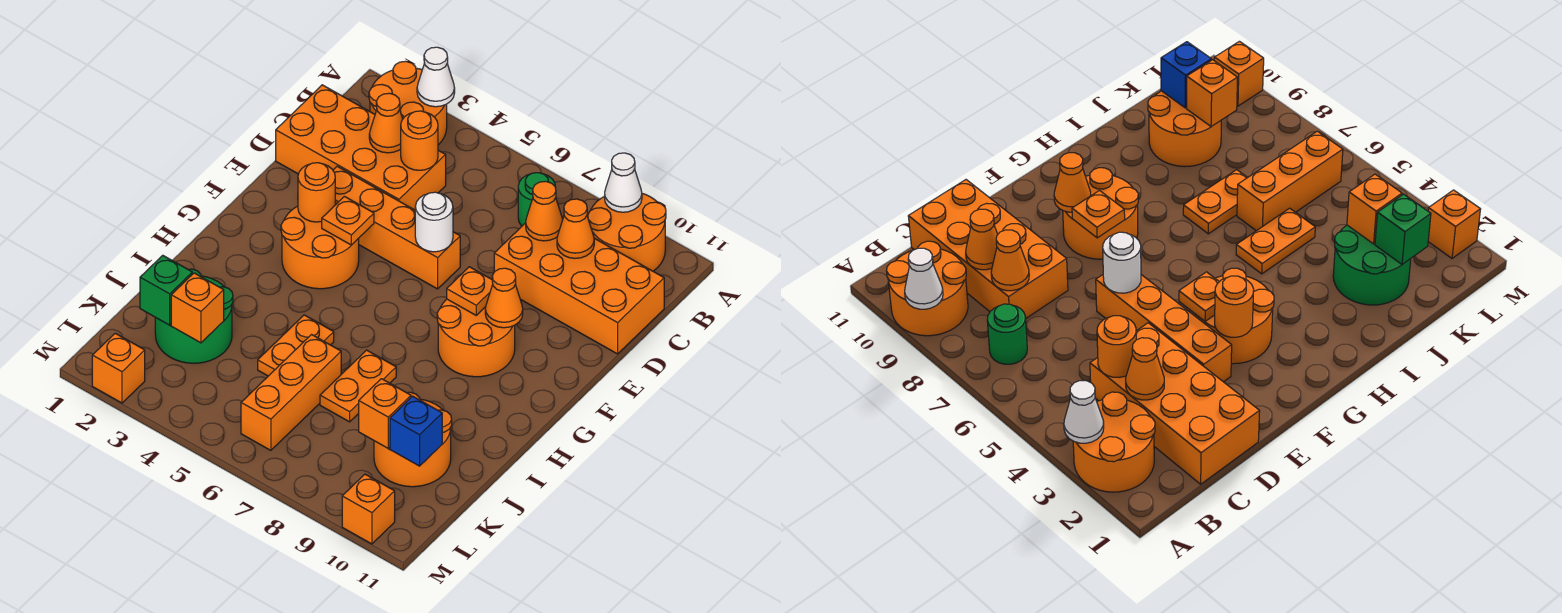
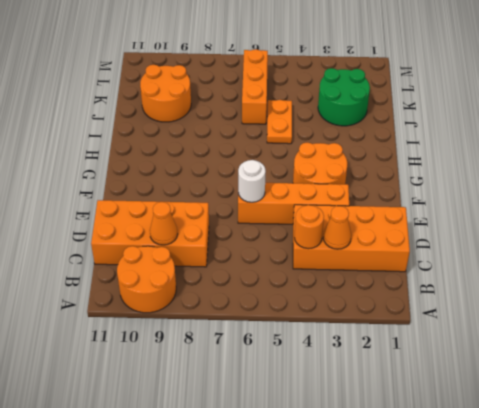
none -> orange round brick A2:B3 level 1
none -> green round brick B7 level 1
none -> orange round brick F8:G9 level 1
none -> orange plate I7:J7 level 1

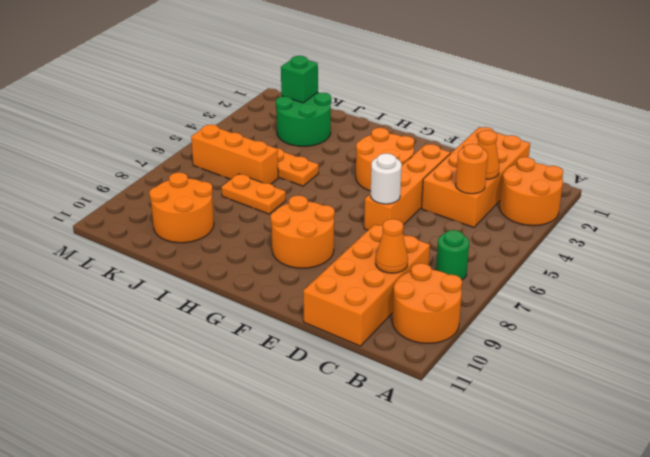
none -> orange brick M2 level 1
none -> orange brick M10 level 1
none -> white cone A3 level 2
none -> white cone A9 level 2

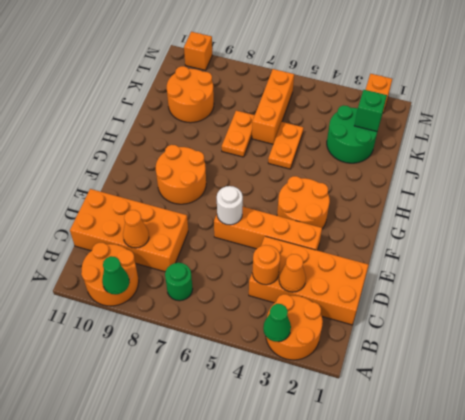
green cone A3 level 2 -> white cone A3 level 2
green cone A9 level 2 -> white cone A9 level 2
none -> orange cone C8 level 2
none -> orange round brick F3 level 2
none -> orange plate F4 level 2
none -> orange plate F8 level 2

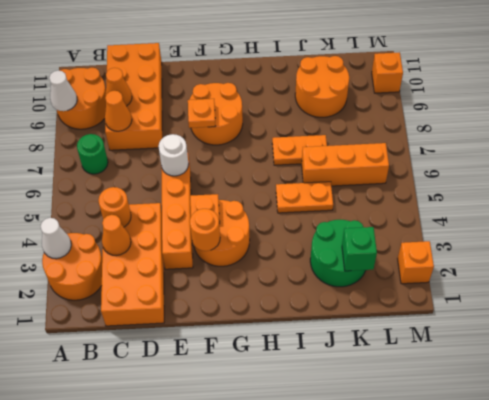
none -> orange cone F9 level 2
none -> orange brick K3 level 2
none -> orange brick K9 level 2
none -> blue brick K10 level 2

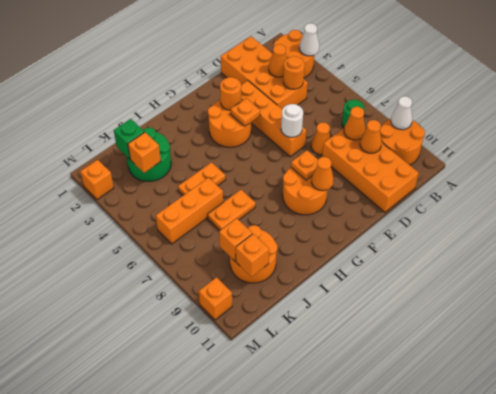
orange cone D7 level 1 -> none
orange brick K10 level 2 -> blue brick K10 level 2

